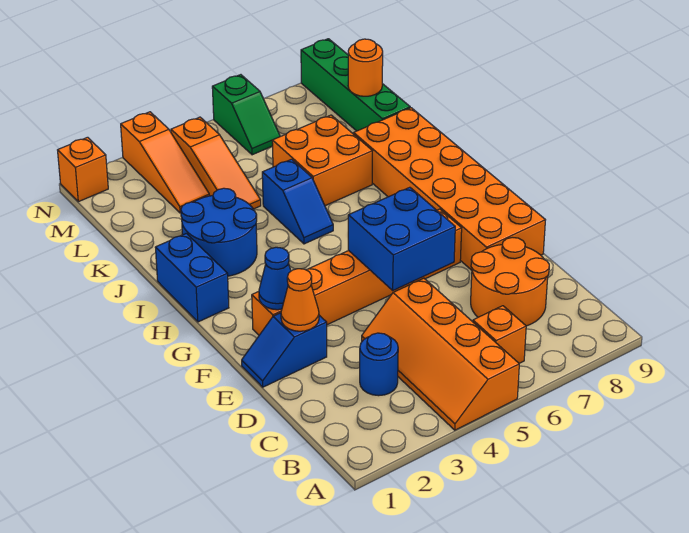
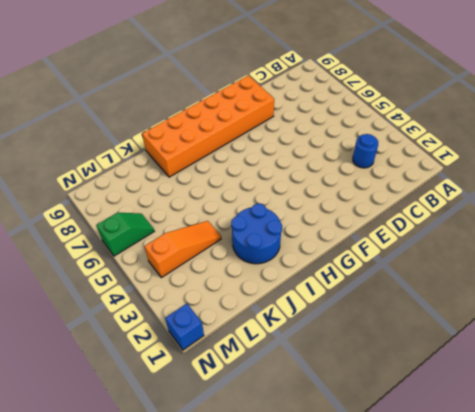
blue brick N1 level 1 -> orange brick N1 level 1
none -> orange slope A4:D5 level 1 top 5
none -> orange brick B6 level 1
none -> orange round brick C7:D8 level 1

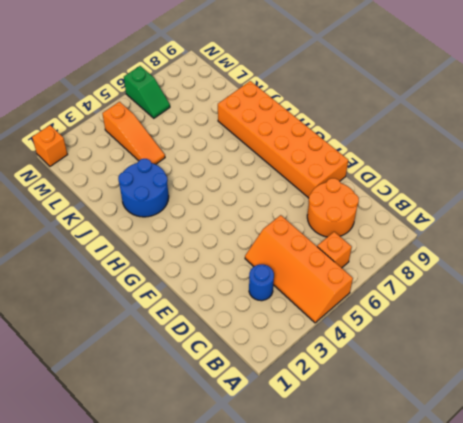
none -> blue slope E1:E2 level 1 top 2
none -> orange brick F2:F7 level 1
none -> blue brick H1:I1 level 1

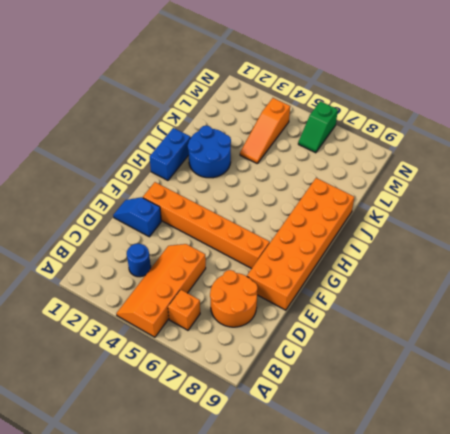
none -> blue slope I5:J5 level 1 top J
none -> orange brick J6:K7 level 1
none -> green brick K9:N9 level 1

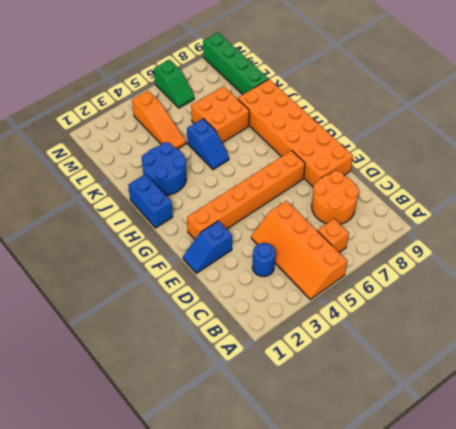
none -> orange slope L3:N3 level 1 top N
none -> orange brick N1 level 1
none -> orange cone E2 level 2

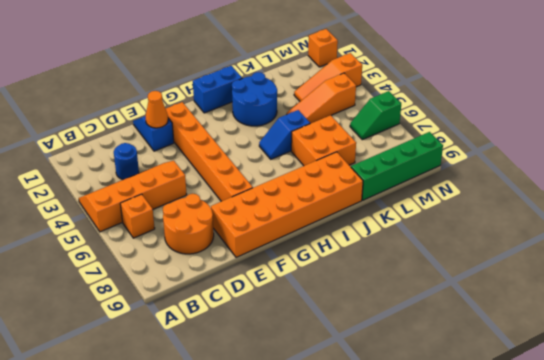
none -> blue brick E5:F6 level 2
none -> blue cone F2 level 2
none -> orange round brick L9 level 2

